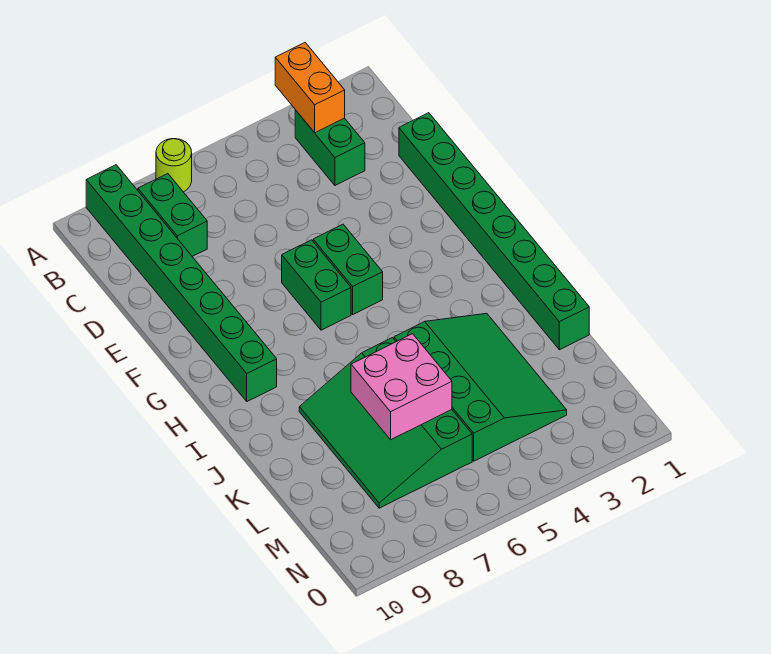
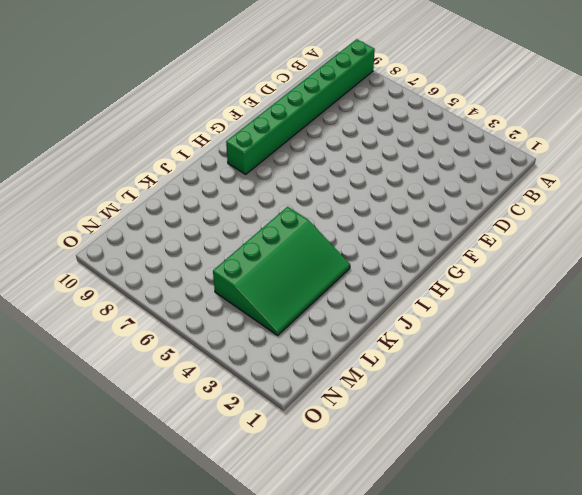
none -> lime round brick A7 level 1
none -> green brick B3:C3 level 1

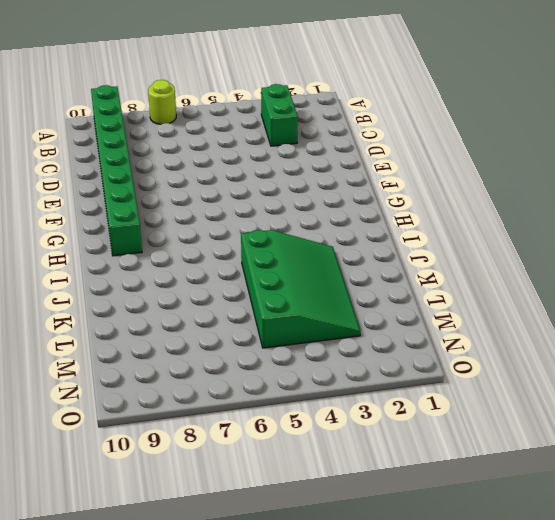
none -> green brick B8:C8 level 1
none -> green brick D1:K1 level 1

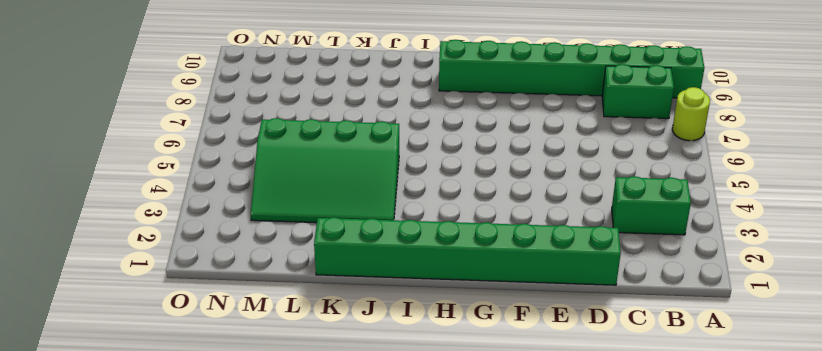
none -> green brick F5:G5 level 1
none -> green brick F6:G6 level 1

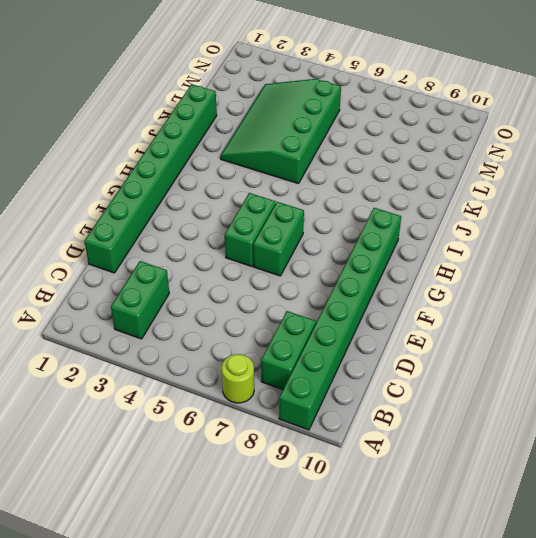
none -> green slope J6:M8 level 1 top 6
none -> orange brick A3:B3 level 2

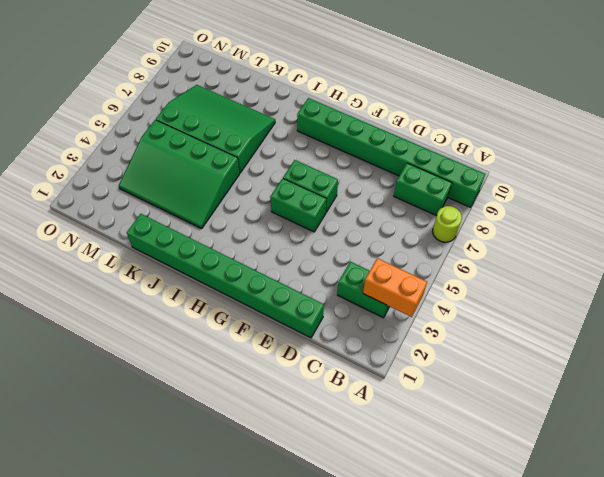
none -> pink brick K6:L7 level 2

